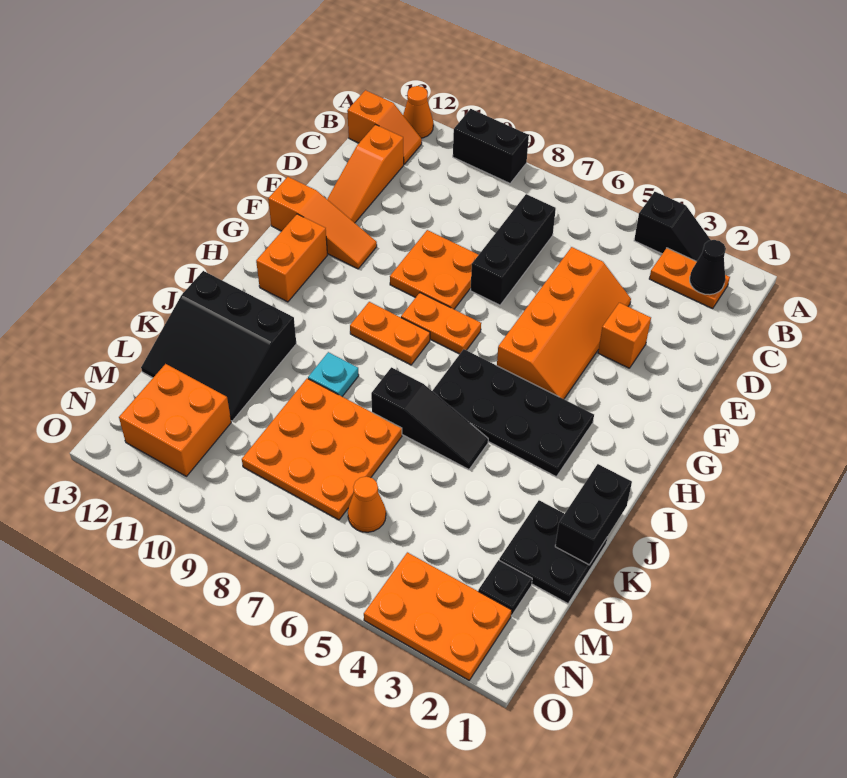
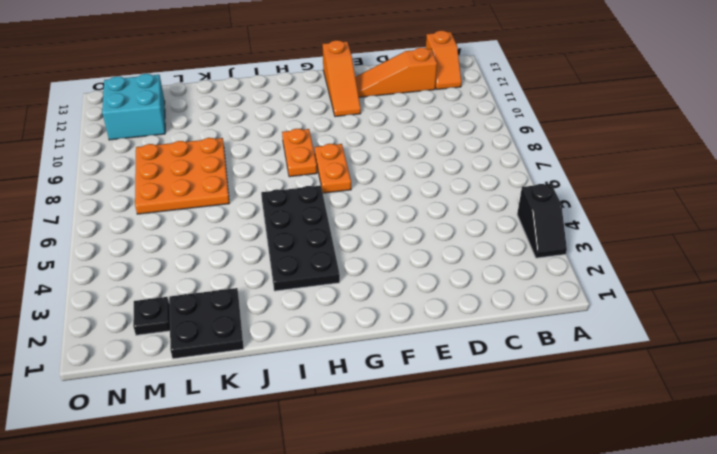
cyan brick M11:N12 level 1 -> orange brick M11:N12 level 1
none -> black brick A9:A10 level 1
none -> orange cone A12 level 1
none -> orange plate B2:B3 level 1

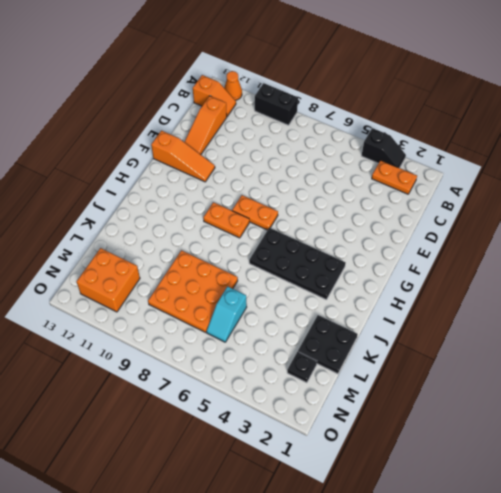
cyan slope L6:M6 level 1 top L -> orange cone M6 level 1
none -> black brick C7:E7 level 1
none -> orange slope D4:G5 level 1 top 5
none -> orange brick E3 level 1

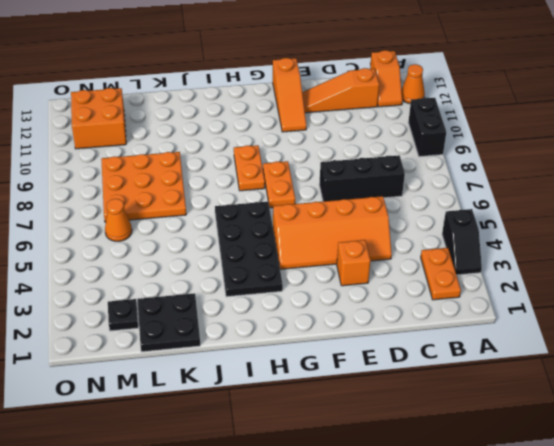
none -> orange plate E8:F9 level 1
none -> orange brick G12:H12 level 1
none -> black slope J5:J7 level 1 top 7

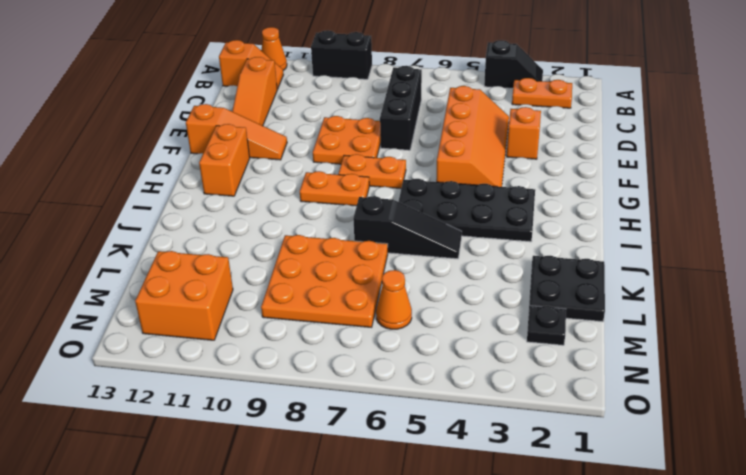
none -> cyan plate J9 level 1
none -> black slope J11:L13 level 1 top J
none -> orange plate N2:O4 level 1

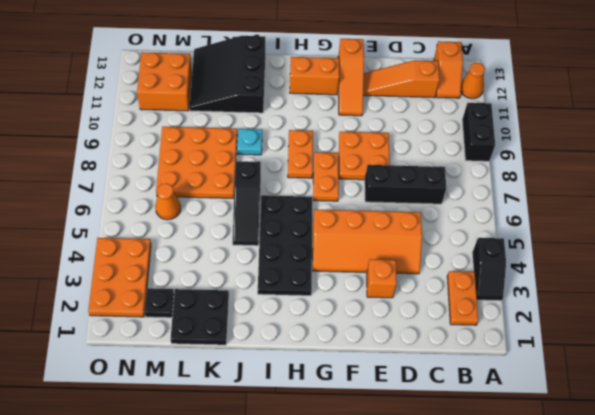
none -> black cone B2 level 2
none -> black brick J1:K1 level 2

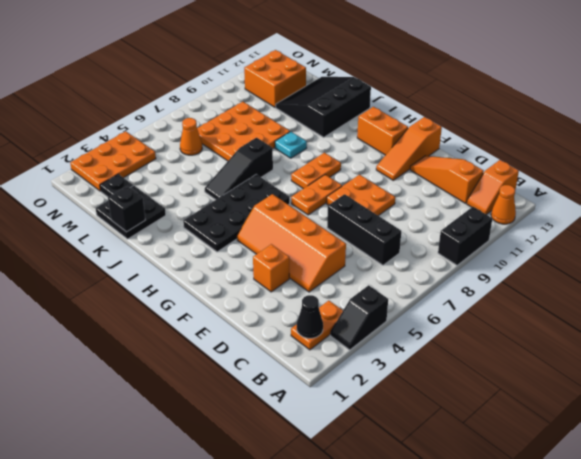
black brick K1 level 2 -> black brick J1:K1 level 2

